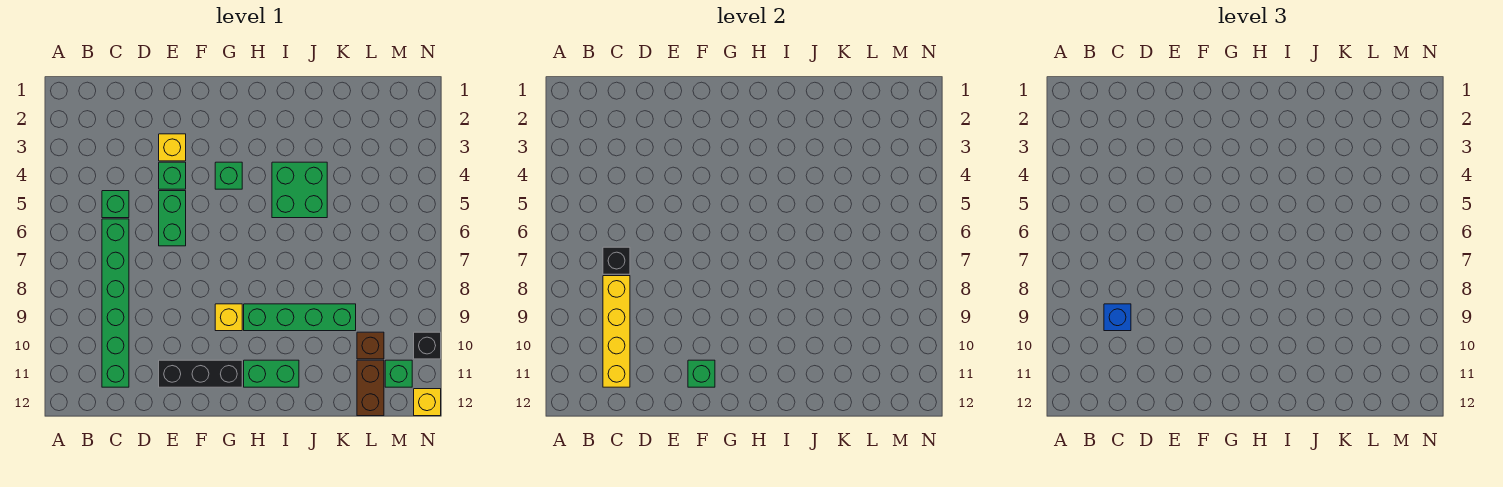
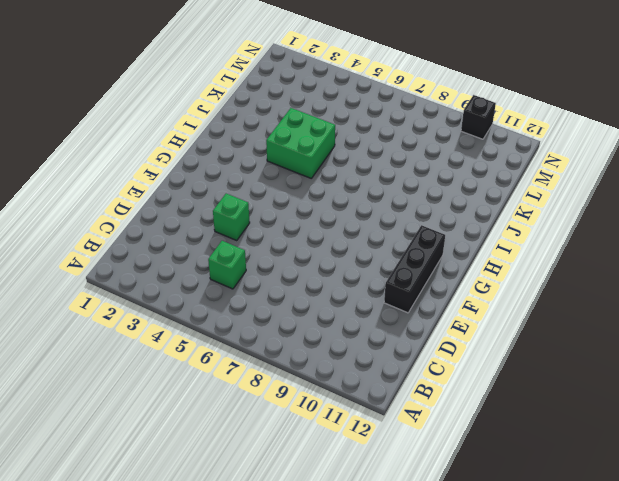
none -> green brick C6:C11 level 1
none -> yellow brick E3 level 1
none -> green brick E5:E6 level 1

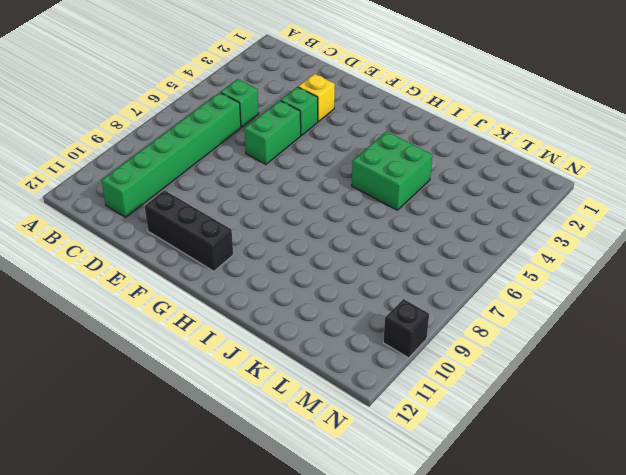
none -> green brick G4 level 1
none -> yellow brick G9 level 1
none -> green brick H9:K9 level 1

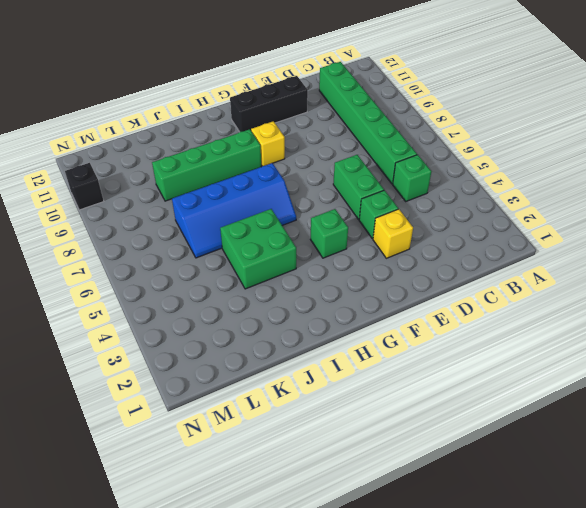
blue slope H6:K7 level 1 top 7 -> none
none -> green brick H11:I11 level 1
none -> brown brick L10 level 1
none -> brown brick L11:L12 level 1

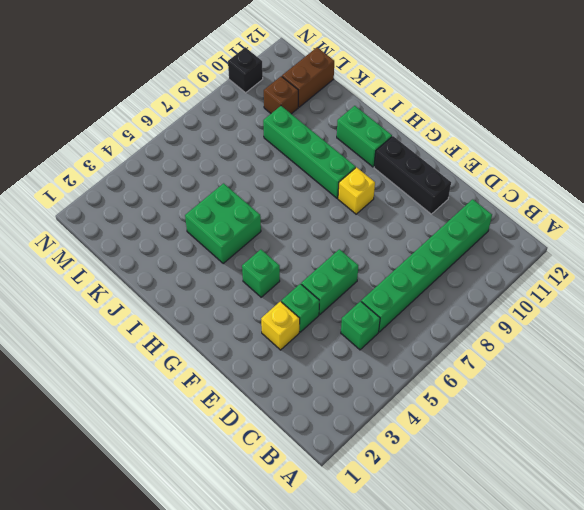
none -> green brick M11 level 1
none -> yellow brick N12 level 1
none -> black brick C7 level 2

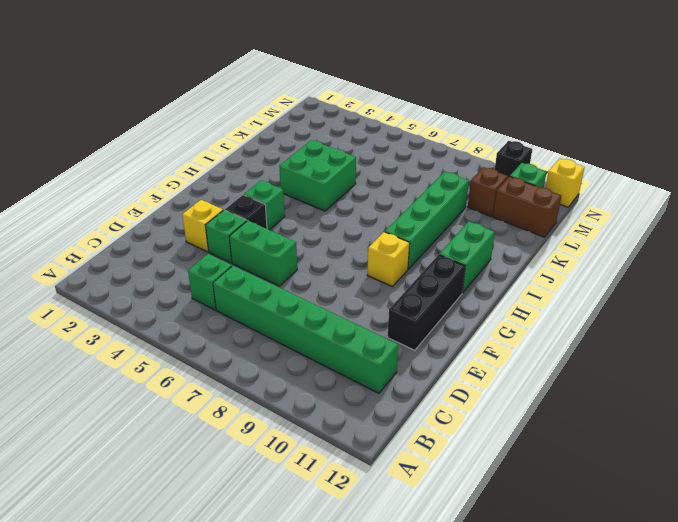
black brick F4 level 1 -> black brick C7 level 2
none -> yellow brick C8:C11 level 2
none -> green brick F11 level 2
none -> blue brick C9 level 3

